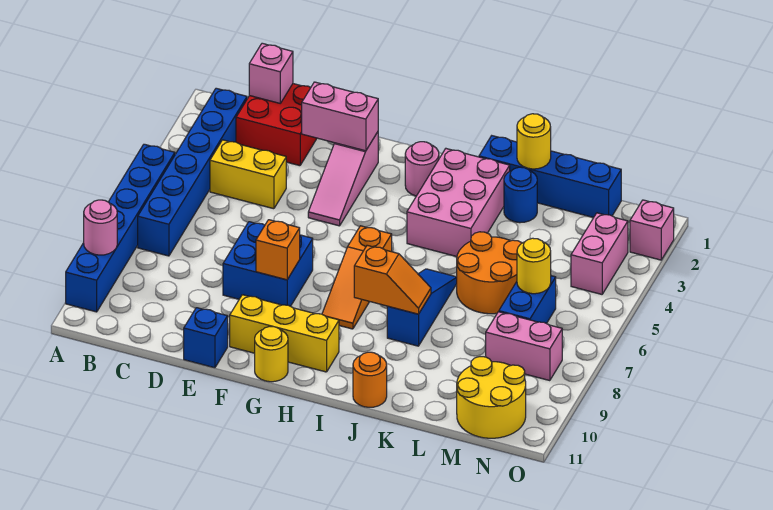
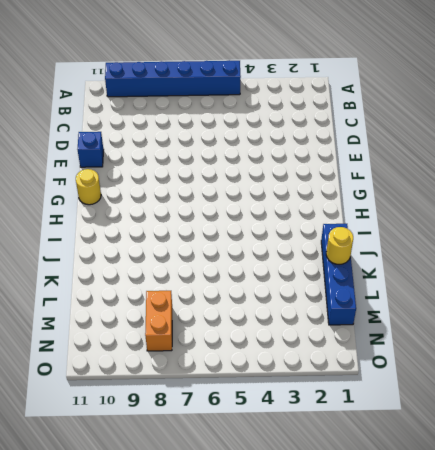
orange brick M8:N8 level 1 -> pink brick M8:N8 level 1
none -> blue brick B2:B7 level 1
none -> red brick C1:D2 level 1
none -> yellow brick C4:D4 level 1

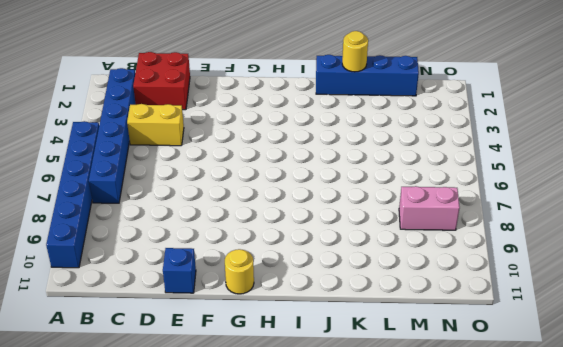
none -> blue brick E7:F8 level 1
none -> pink slope F2:F4 level 1 top 2
none -> yellow brick F10:H10 level 1

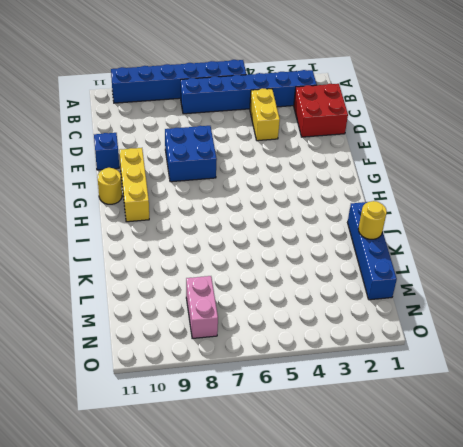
none -> pink slope F2:F4 level 1 top 2
none -> pink round brick H2 level 1
none -> orange slope H6:H8 level 1 top 6

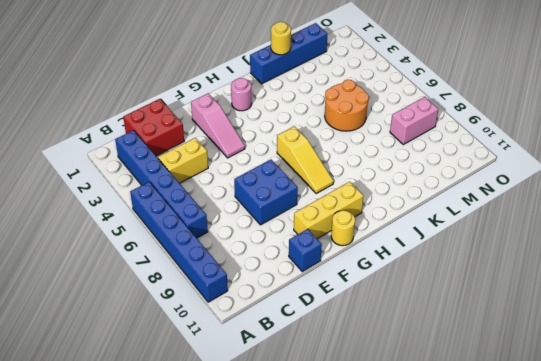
yellow slope H6:H8 level 1 top 6 -> orange slope H6:H8 level 1 top 6
none -> pink brick I2:J4 level 1
none -> blue slope J6:J8 level 1 top 8
none -> orange round brick J11 level 1

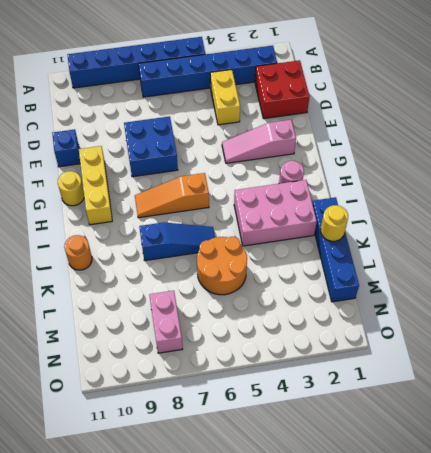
none -> blue round brick K2 level 1
none -> blue brick M6:M7 level 1
none -> yellow round brick M10:N11 level 1

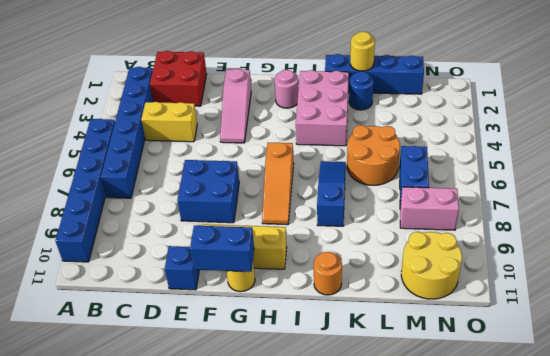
blue brick F11:G11 level 2 -> none
none -> pink brick N3:N4 level 1
none -> pink brick O2 level 1
none -> pink round brick A9 level 2

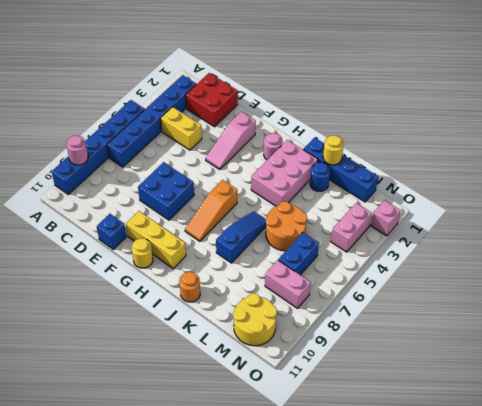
none -> pink brick C1 level 2
none -> pink brick E2:F2 level 2
none -> orange brick F8 level 2

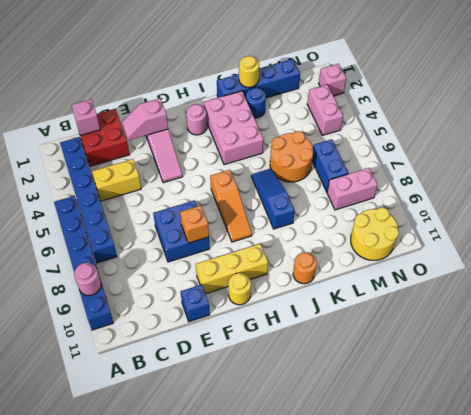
pink slope E2:F2 level 2 top F -> pink brick E2:F2 level 2
none -> orange slope I8:J8 level 2 top I
none -> yellow round brick M6 level 2

